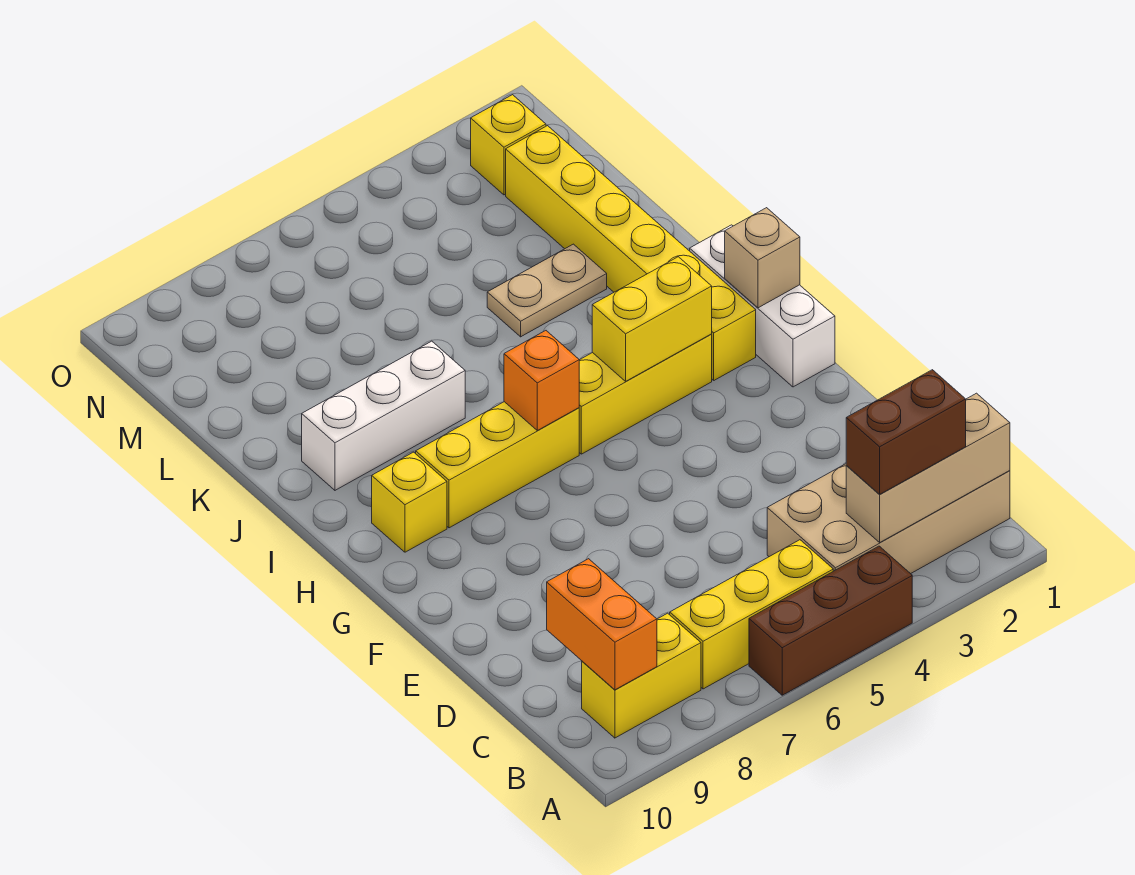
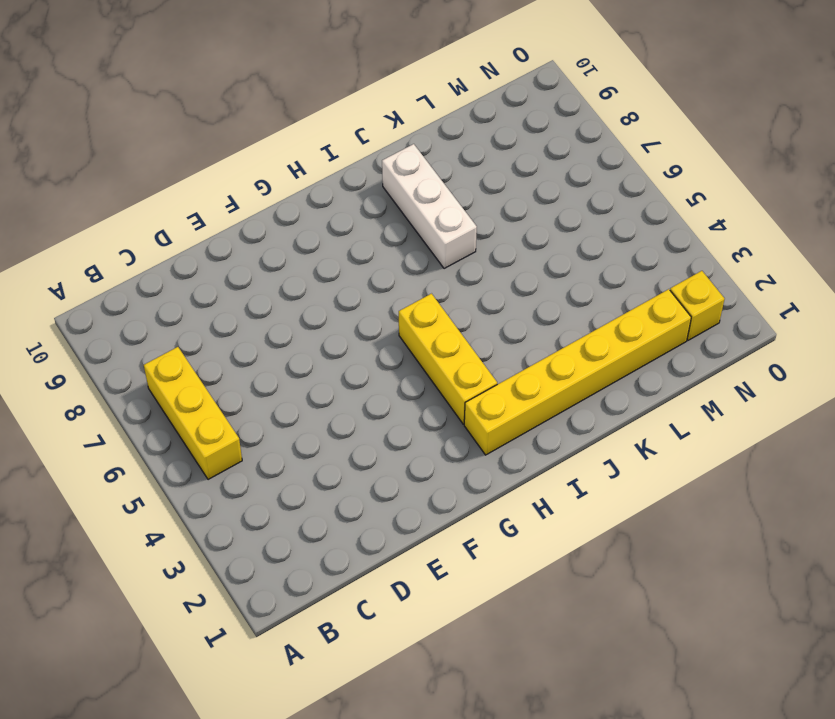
none -> brown brick A4:A6 level 1
none -> tan brick B1:C4 level 1
none -> yellow brick B8:B9 level 1

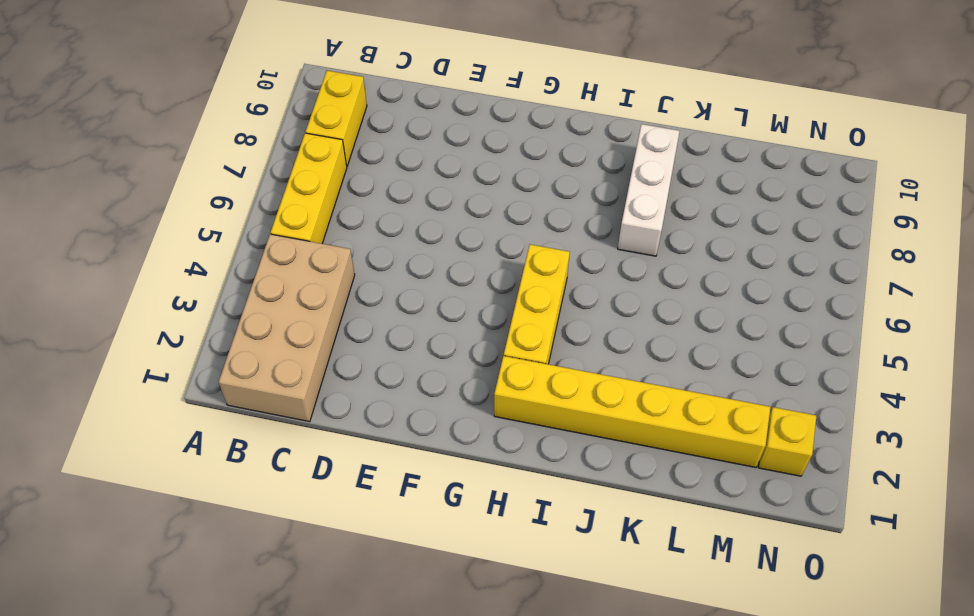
none -> brown brick A4:A6 level 1
none -> white brick G1:I1 level 1
none -> yellow brick H6:H8 level 1

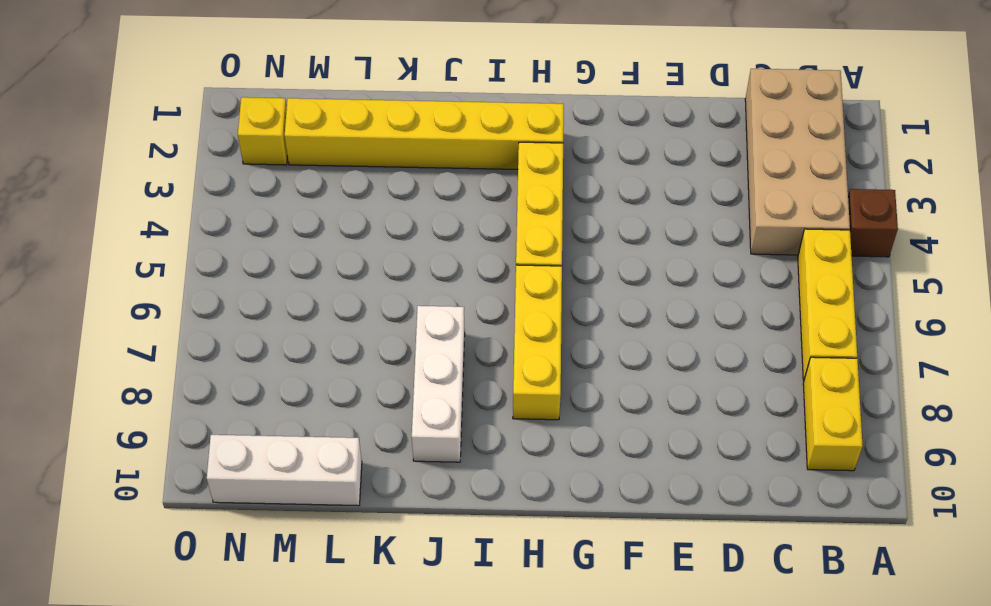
brown brick A4 level 1 -> brown brick A4:A6 level 1
white brick L10:N10 level 1 -> white brick G1:I1 level 1
none -> yellow brick H9 level 1
none -> tan plate K3:K4 level 1
none -> tan brick B1:B3 level 2

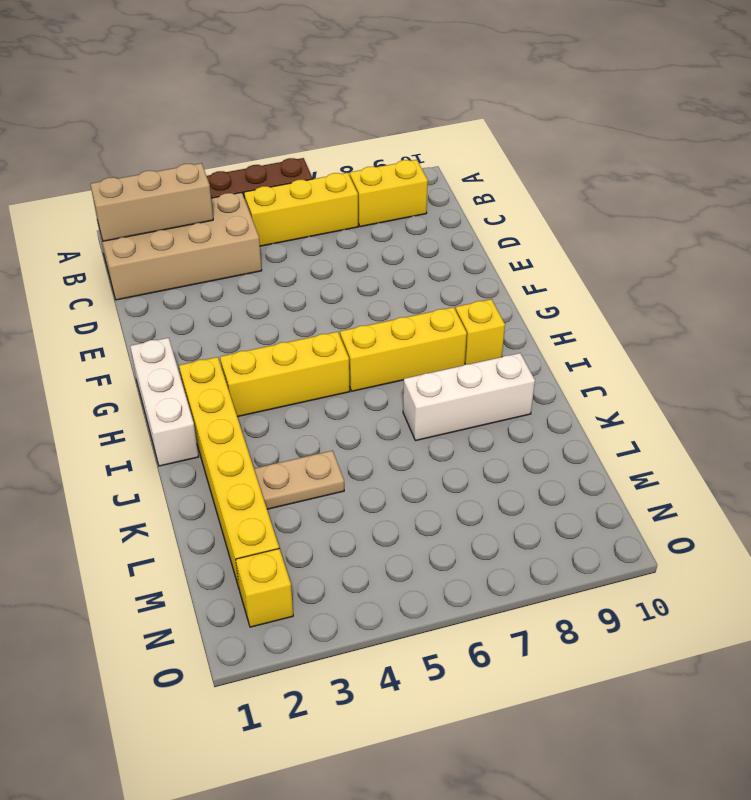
none -> orange brick B9:C9 level 2
none -> tan brick H1 level 2
none -> yellow brick H3:H4 level 2

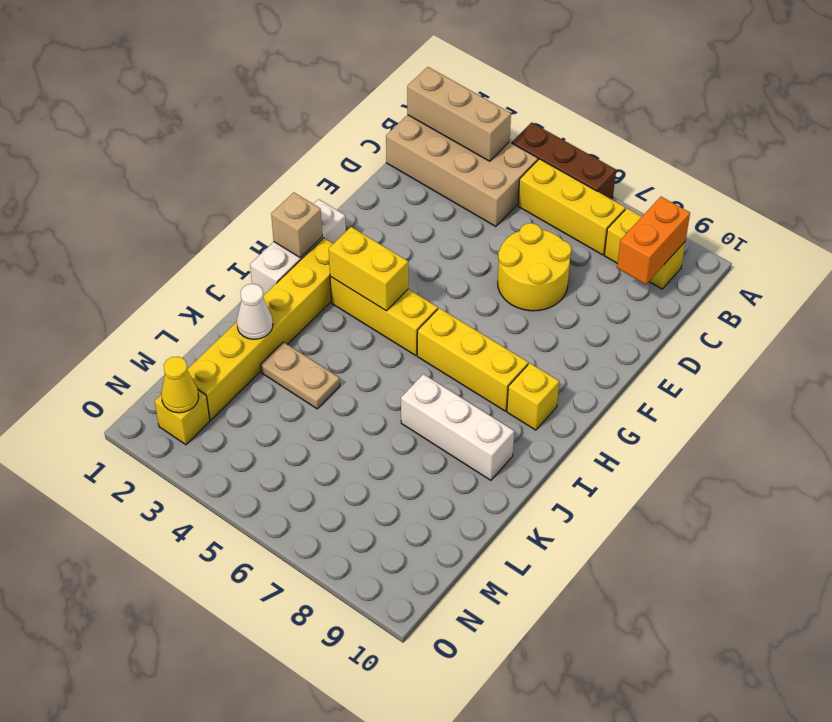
yellow round brick D6:E7 level 1 -> none
white cone K2 level 2 -> none
yellow cone N2 level 2 -> none
none -> orange brick H6 level 2
none -> brown brick B2:B3 level 3

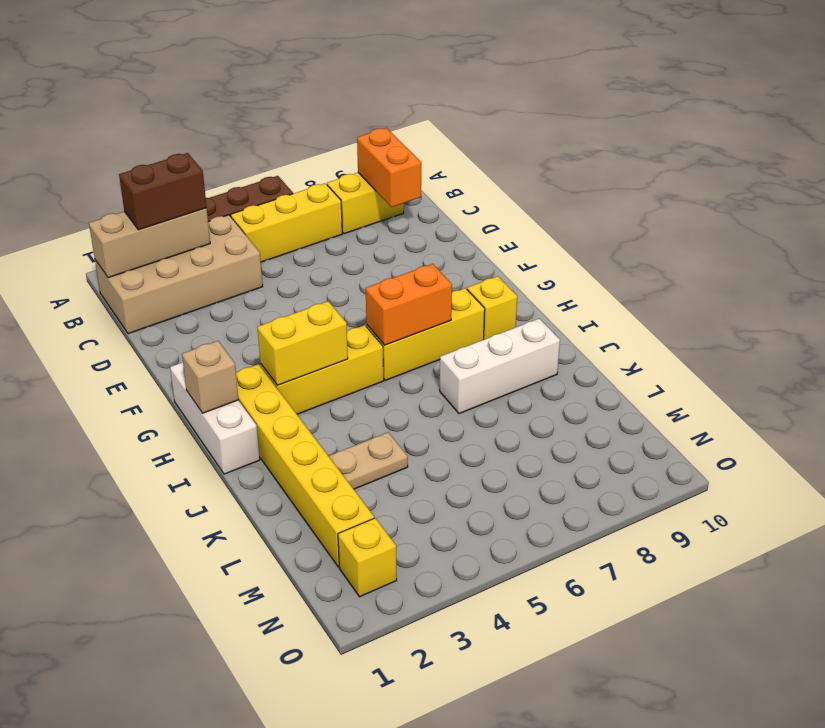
orange brick H6:H7 level 2 -> orange brick H6 level 2

